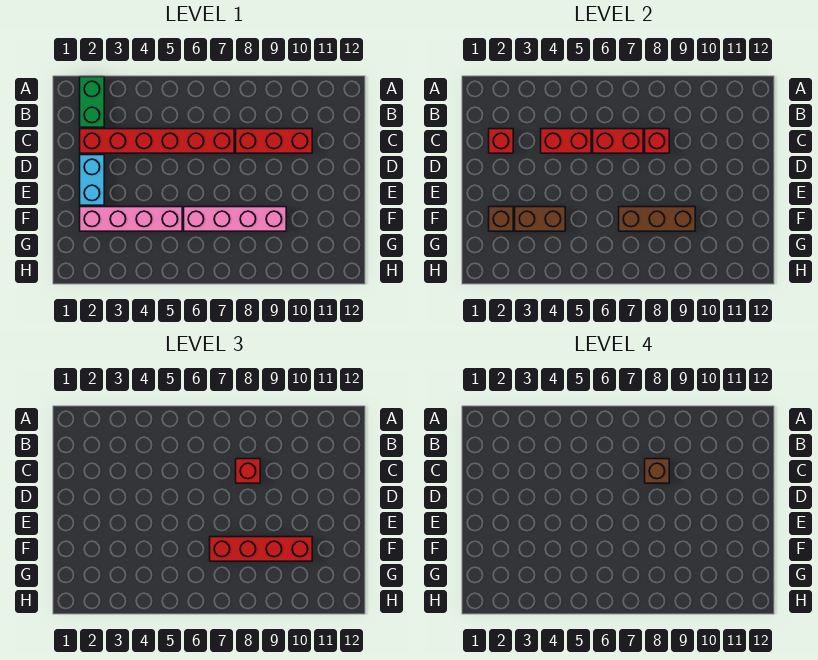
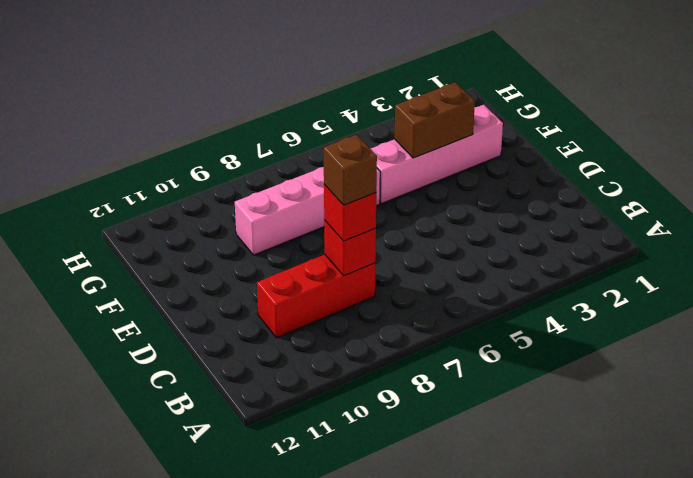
none -> green brick A2:B2 level 1
none -> red brick C2:C7 level 1
none -> cyan brick D2:E2 level 1

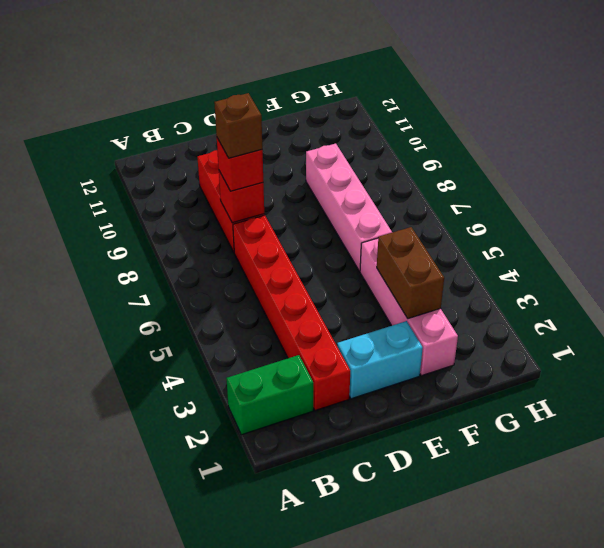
none -> red brick C2 level 2
none -> red brick C4:C5 level 2
none -> red brick C6:C7 level 2

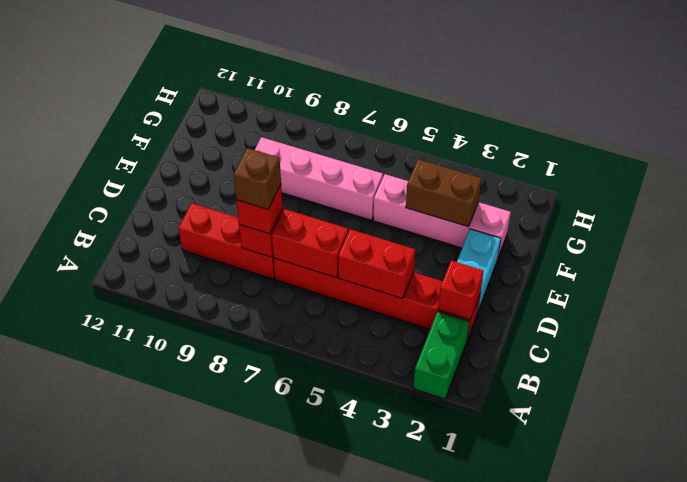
none -> brown brick F2 level 2
none -> brown brick F7:F9 level 2
none -> red brick F7:F10 level 3

